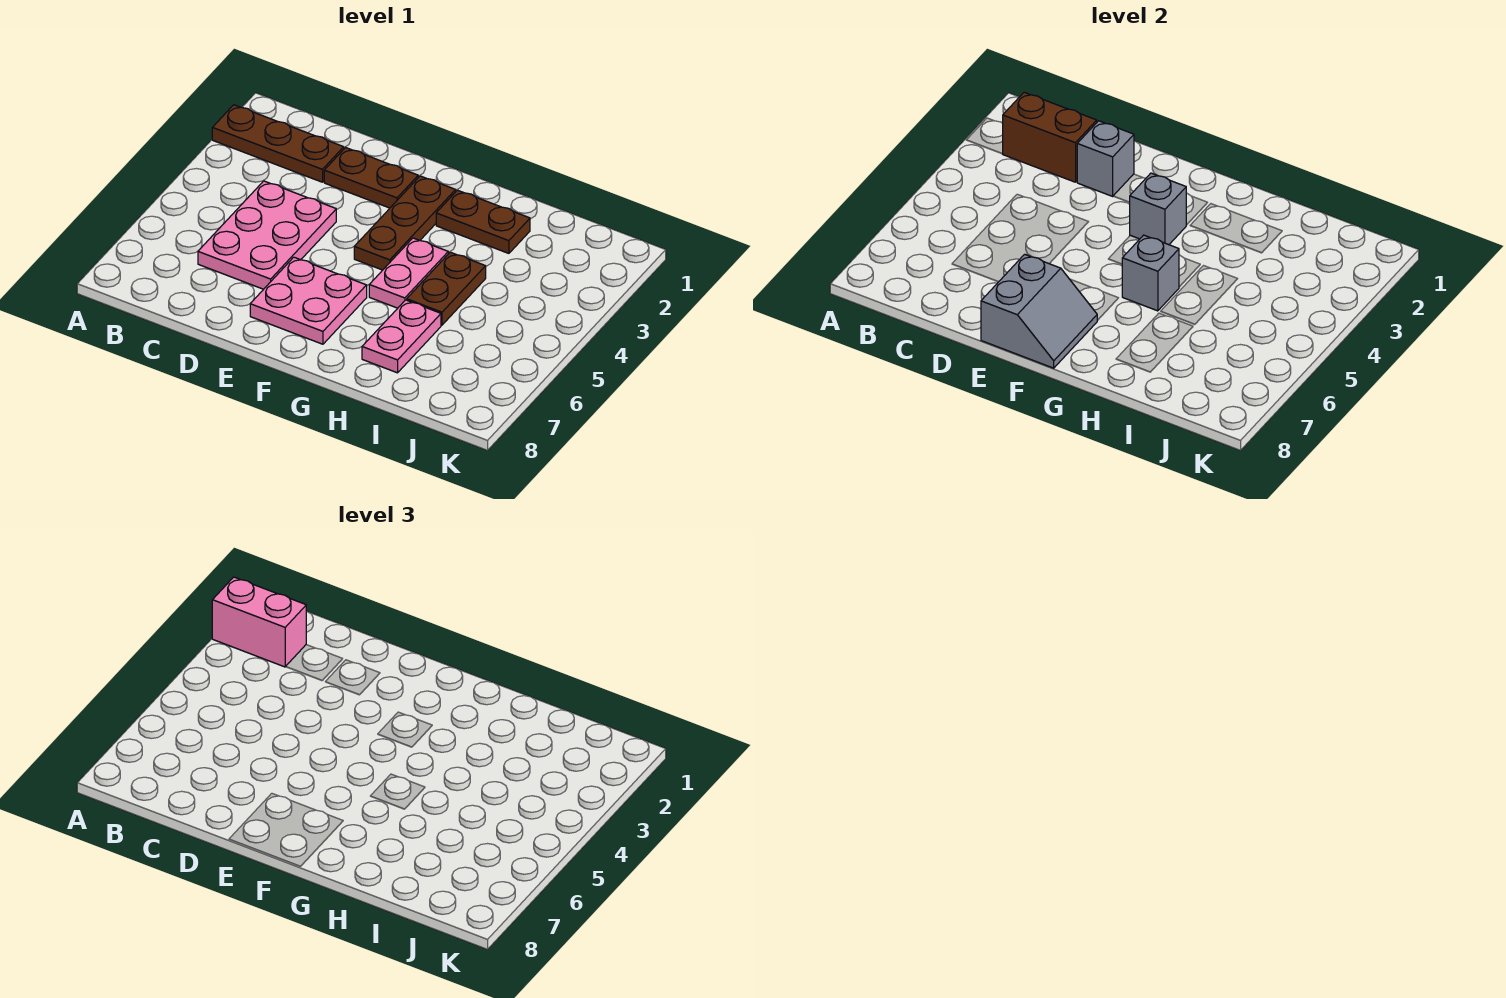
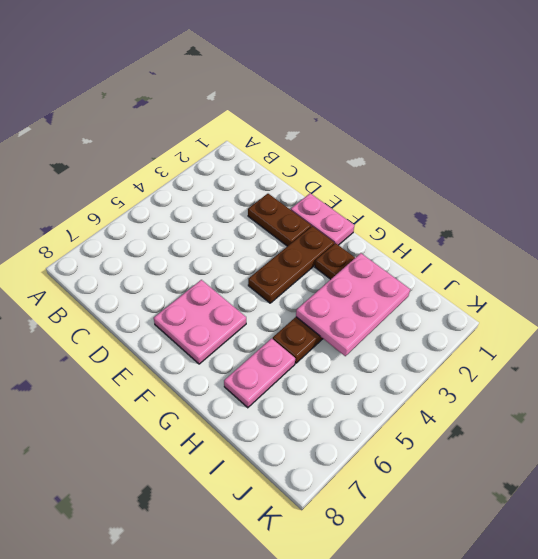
pink plate E1:F1 level 1 -> pink plate G4:G5 level 1
pink plate H2:I4 level 2 -> pink plate C4:D6 level 1
none -> brown plate A2:C2 level 1
none -> brown brick B2:C2 level 2
none -> grey brick D2 level 2

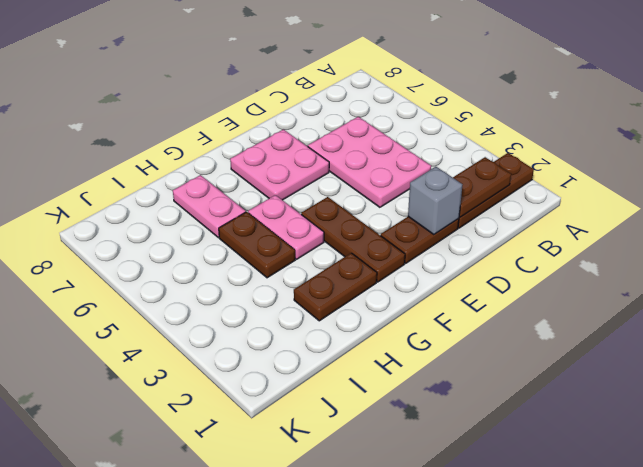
brown plate B2:C2 level 2 -> brown brick B2:C2 level 2
none -> grey slope E7:F8 level 2 top E
none -> grey brick F3 level 2
none -> grey brick G5 level 2

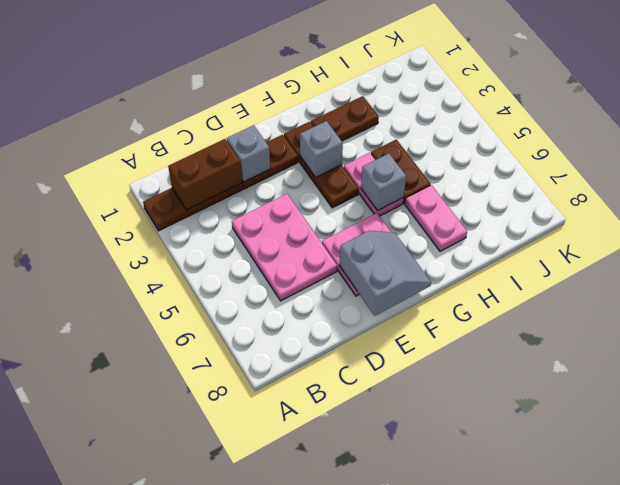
none -> pink brick A2:B2 level 3

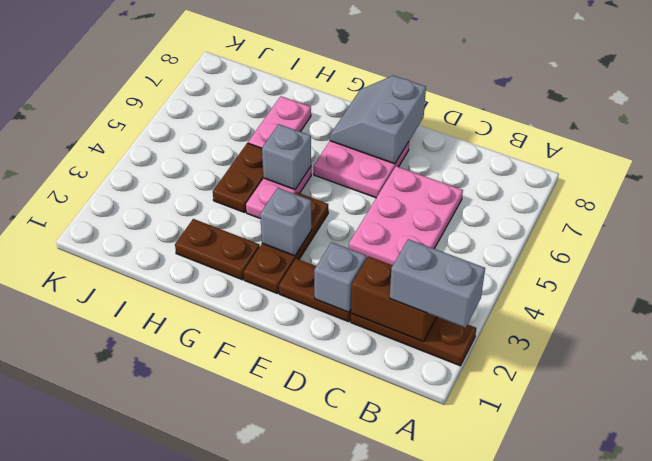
grey brick A2:B2 level 3 -> pink brick A2:B2 level 3

